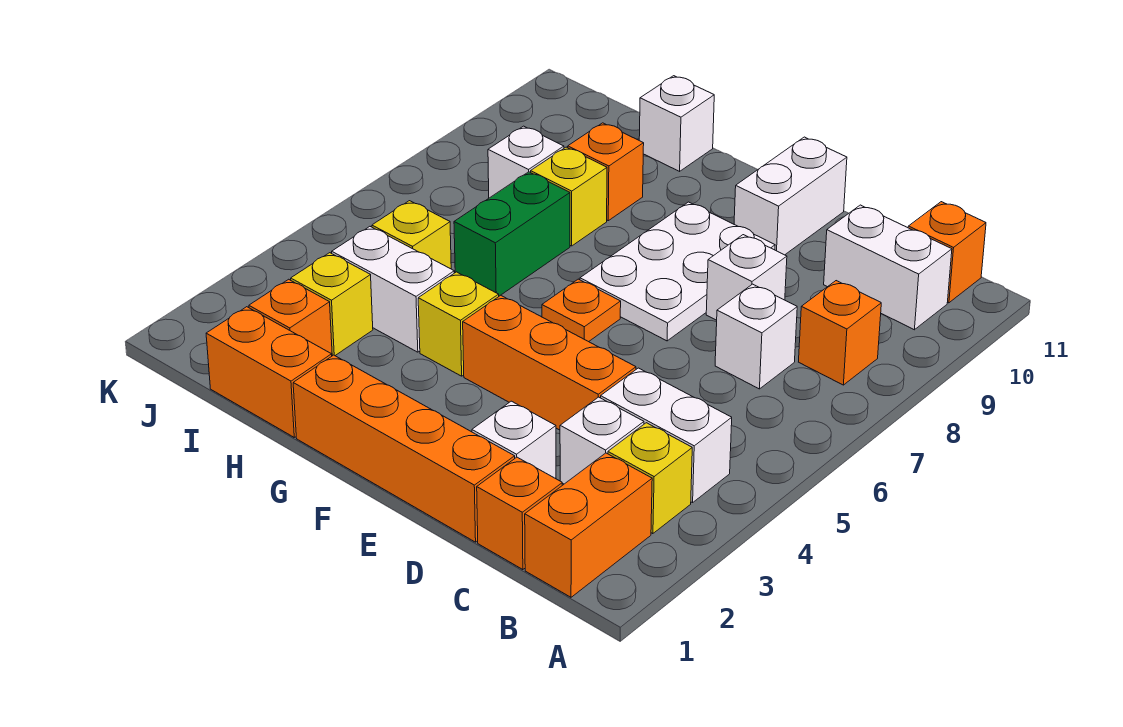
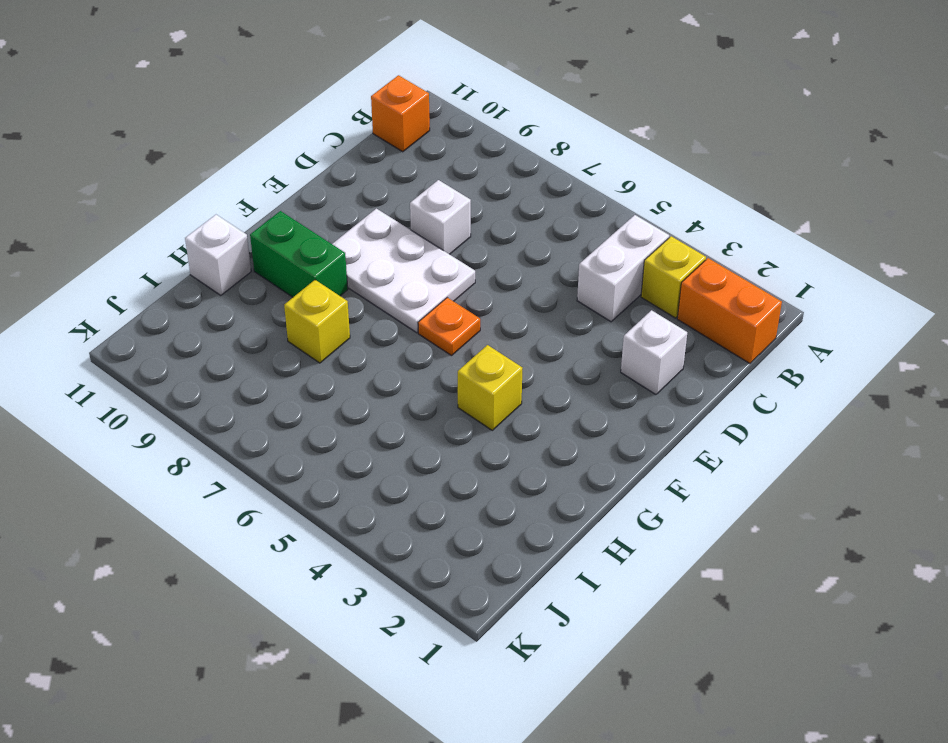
green brick G9:G10 level 1 -> green brick H6:H7 level 1
none -> orange brick B8 level 1
none -> white brick B10:C10 level 1
none -> orange brick C1 level 1

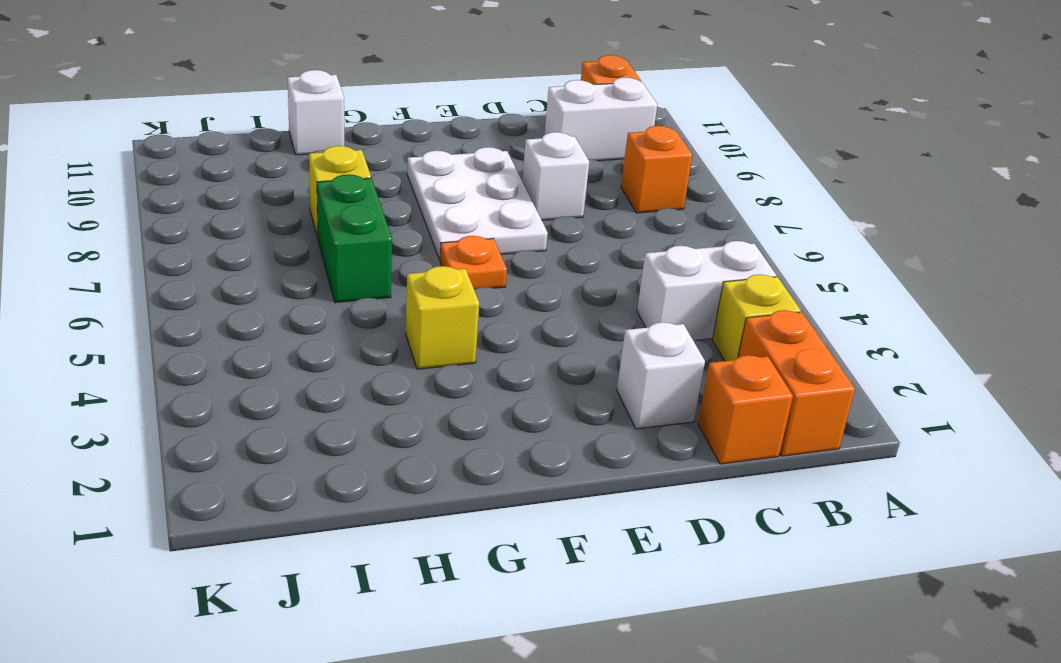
none -> white brick C3 level 1
none -> white brick C7 level 1
none -> orange brick D1:G1 level 1

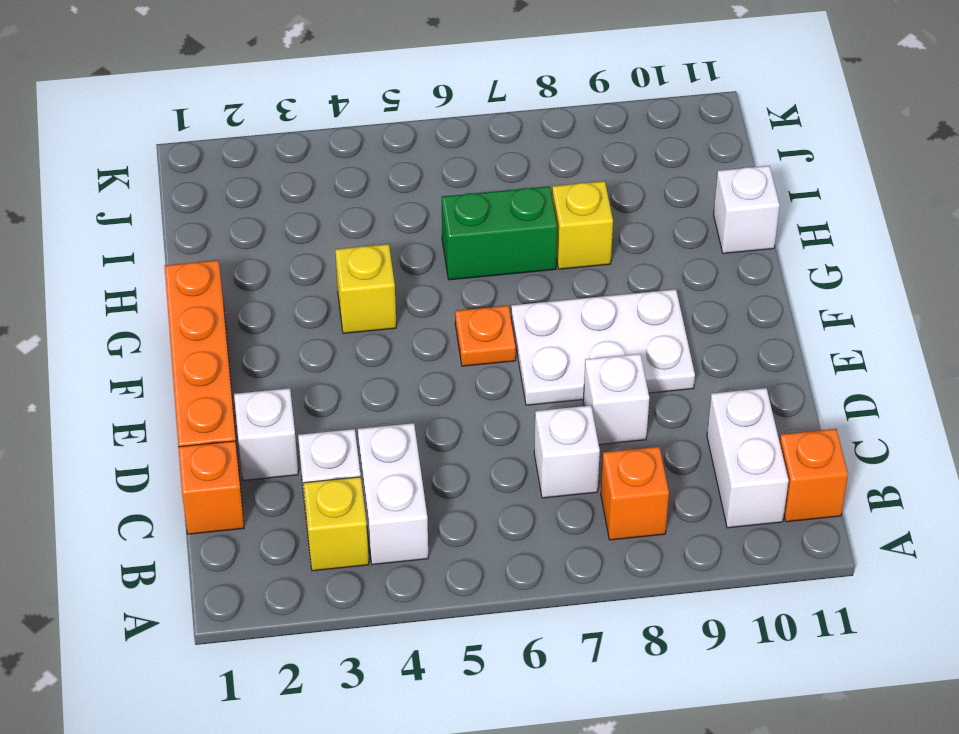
none -> orange brick B1:B2 level 1
none -> orange brick D4:F4 level 1
none -> white brick E10:E11 level 1

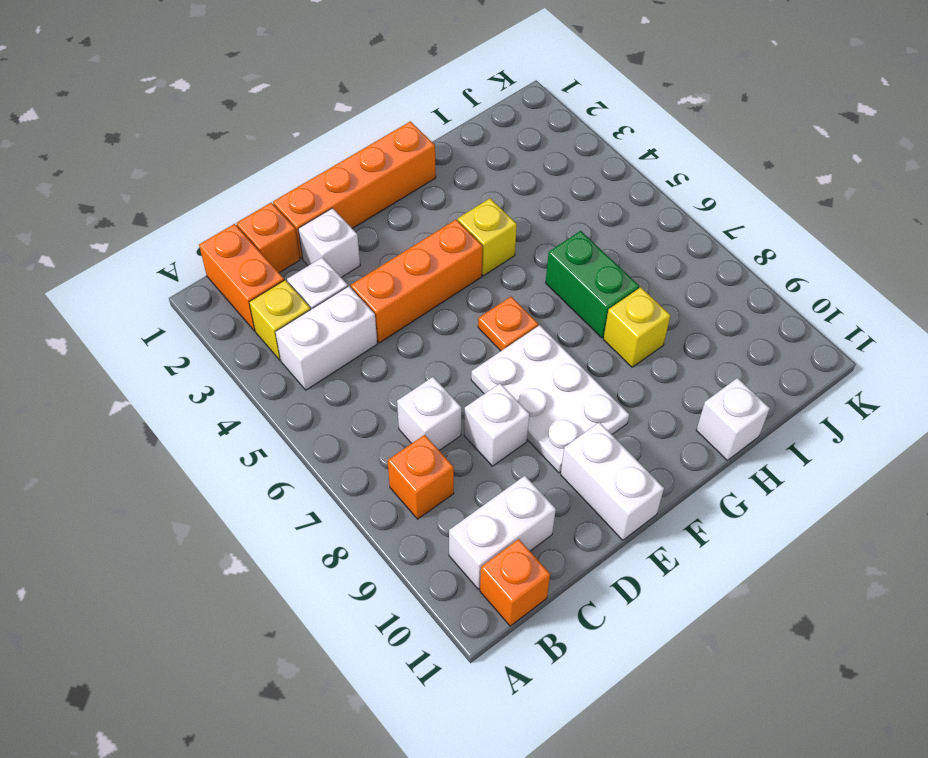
none -> orange brick H1:I1 level 1
none -> white brick H4:I4 level 1
none -> orange brick H9 level 1

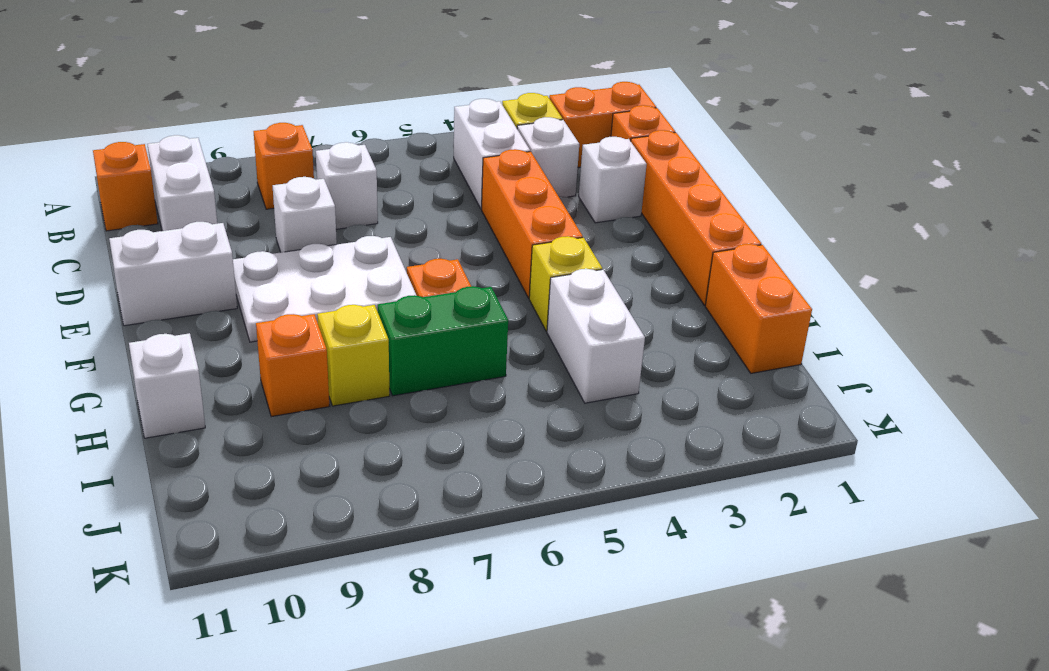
none -> orange brick I2 level 1
none -> yellow brick I3 level 1
none -> yellow brick I5 level 1

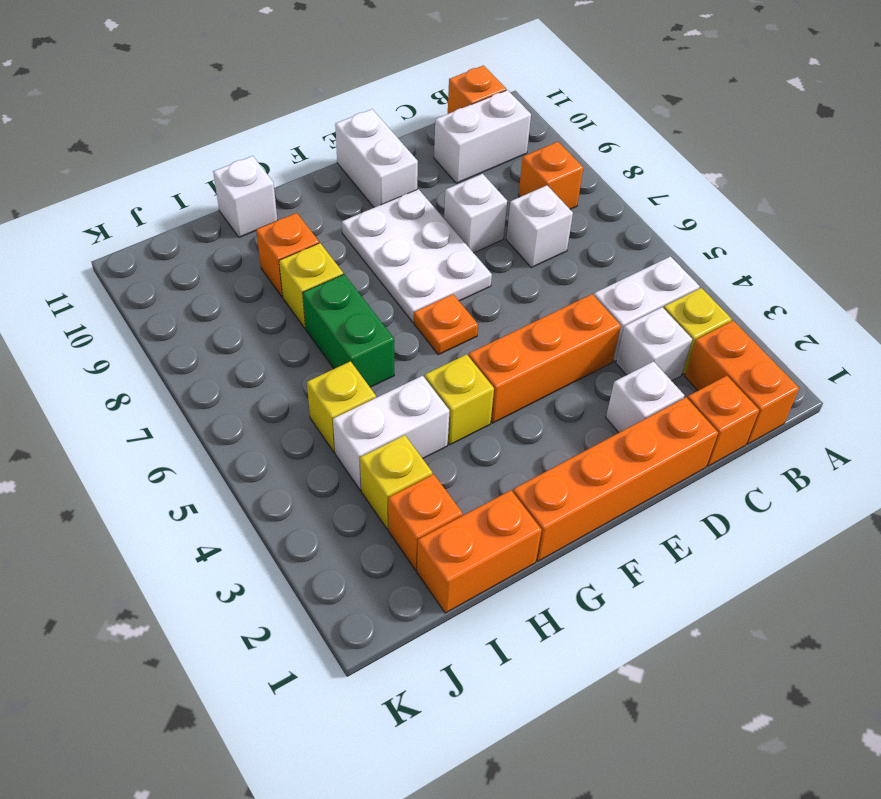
none -> white brick I8 level 1

